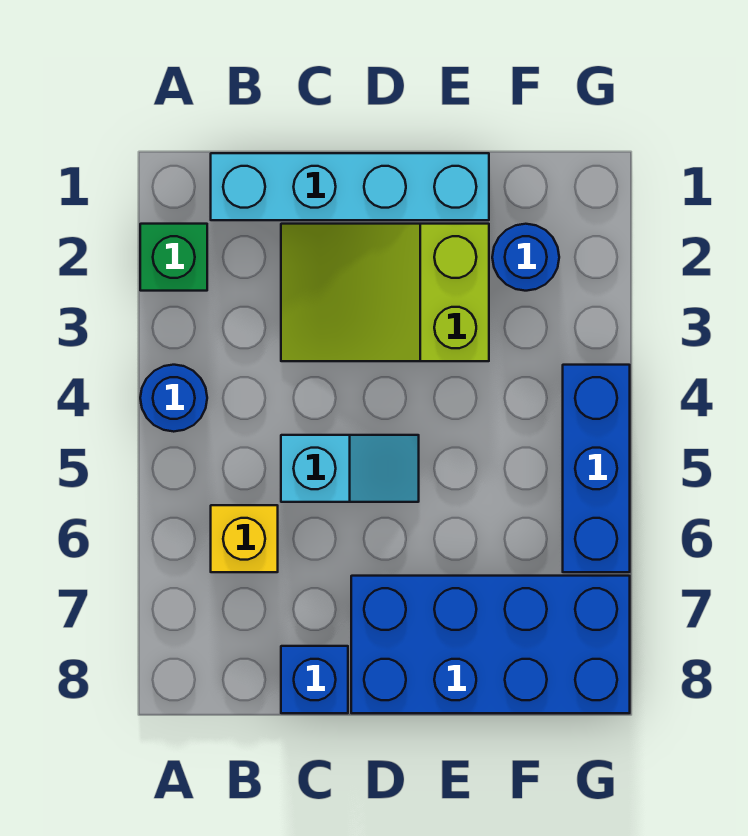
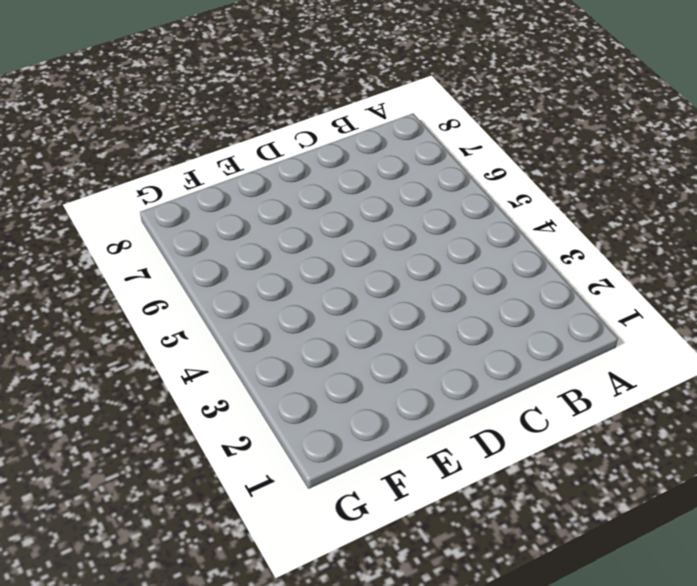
none -> green brick A2 level 1
none -> blue round brick A4 level 1

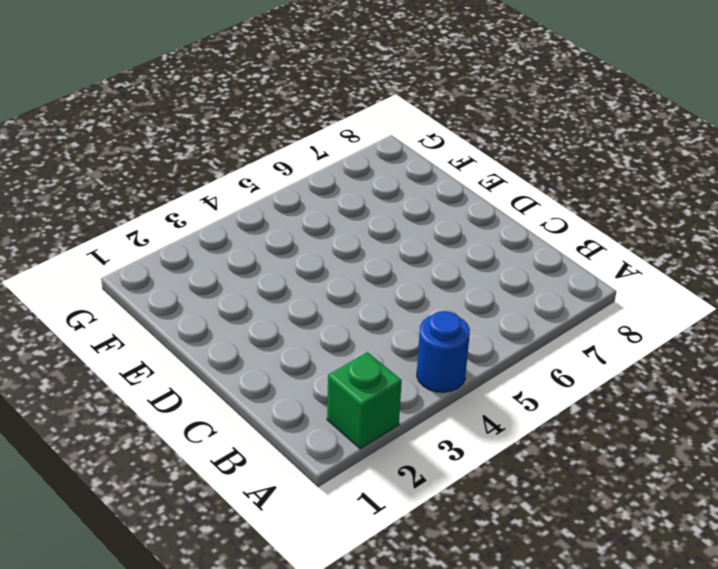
none -> cyan brick B1:E1 level 1
none -> yellow brick B6 level 1

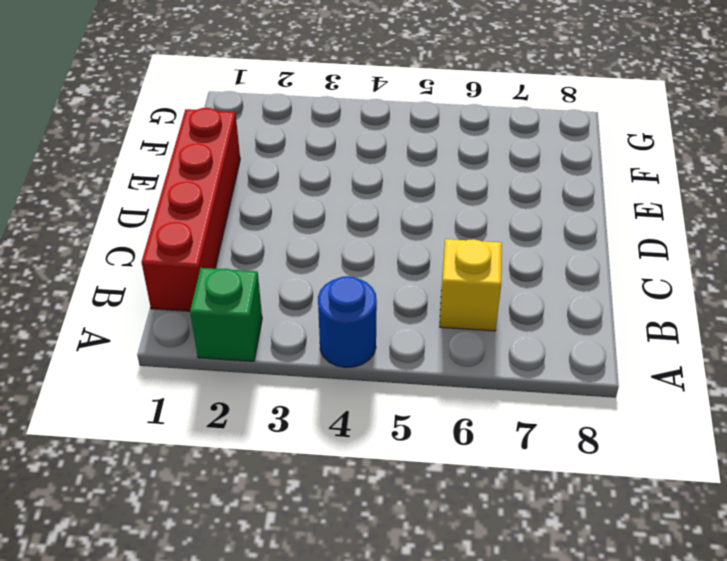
red brick B1:E1 level 1 -> cyan brick B1:E1 level 1
none -> lime slope C2:E3 level 1 top E
none -> cyan slope C5:D5 level 1 top C

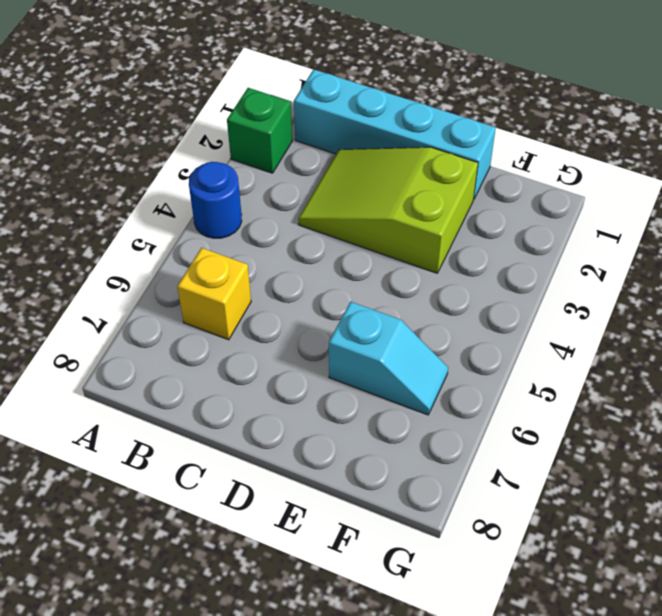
cyan slope E6:F6 level 1 top E -> cyan slope C5:D5 level 1 top C
none -> blue brick C8 level 1
none -> blue brick D7:G8 level 1

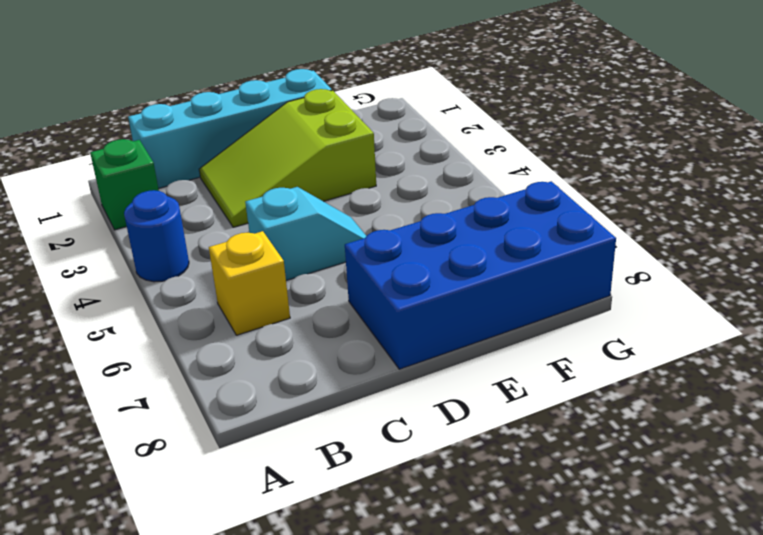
none -> blue brick C8 level 1
none -> blue round brick F2 level 1

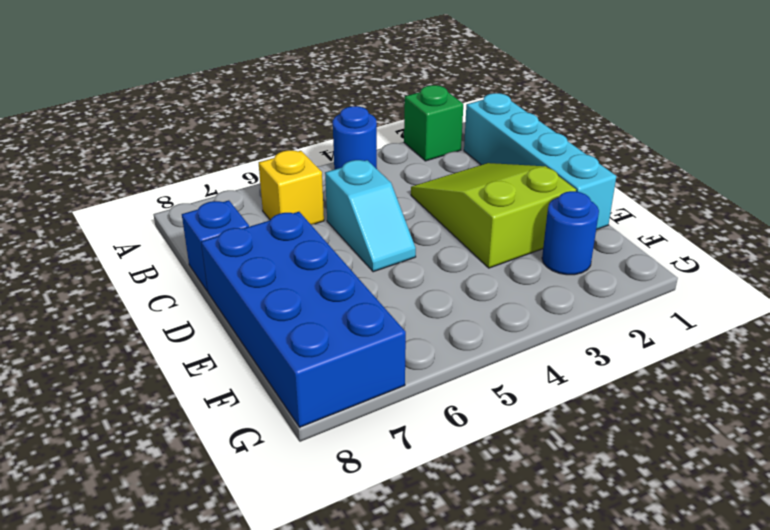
none -> blue brick G4:G6 level 1

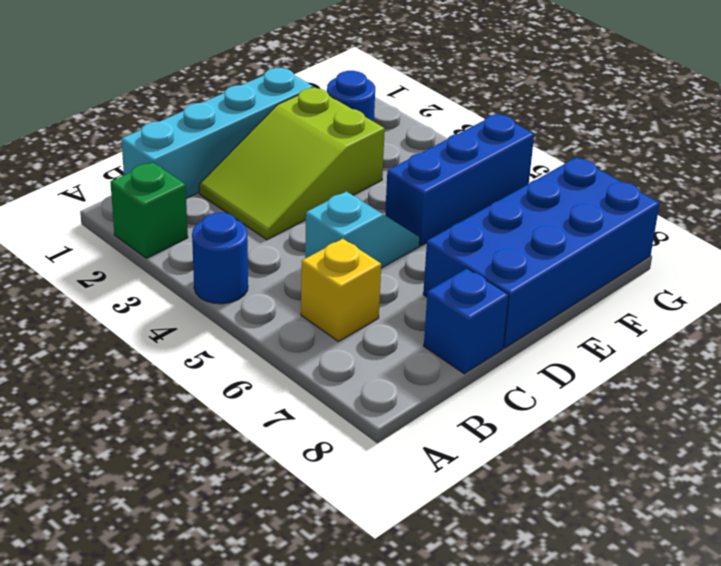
blue brick E5:G5 level 1 -> blue brick G4:G6 level 1

